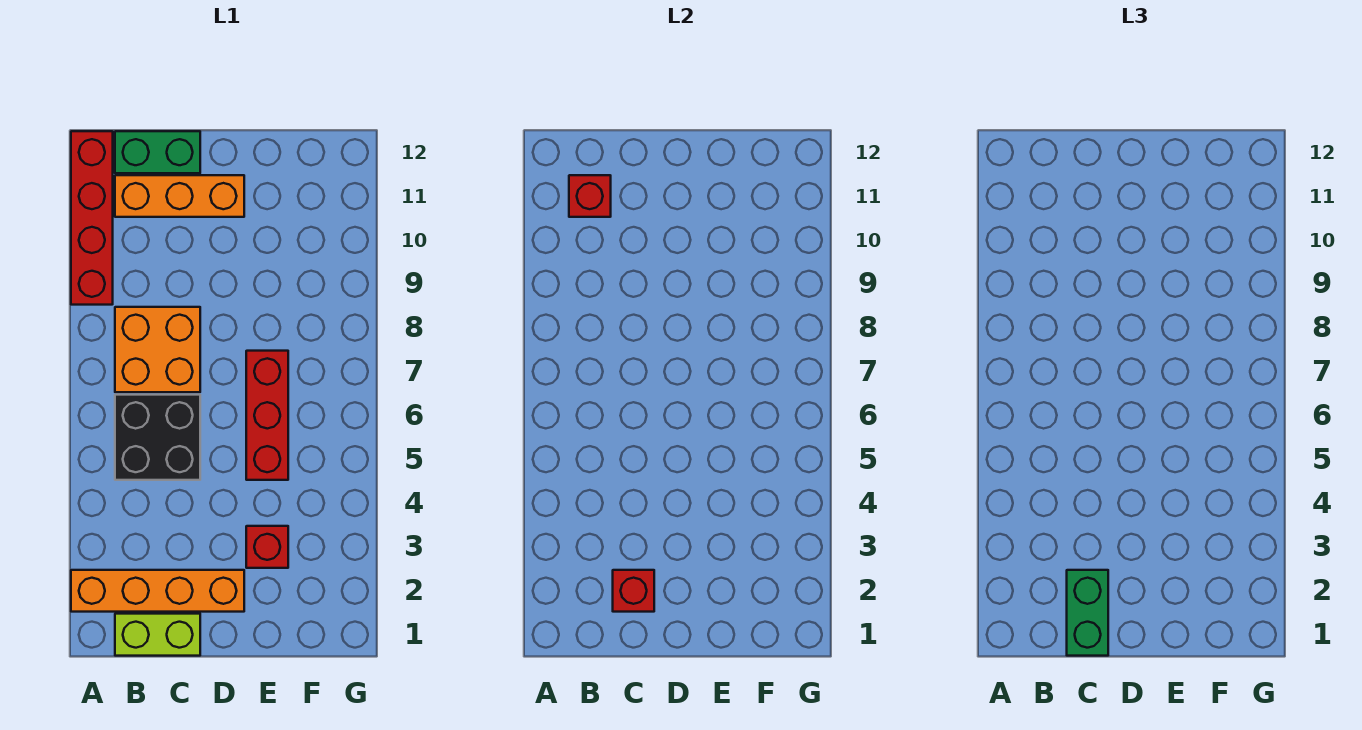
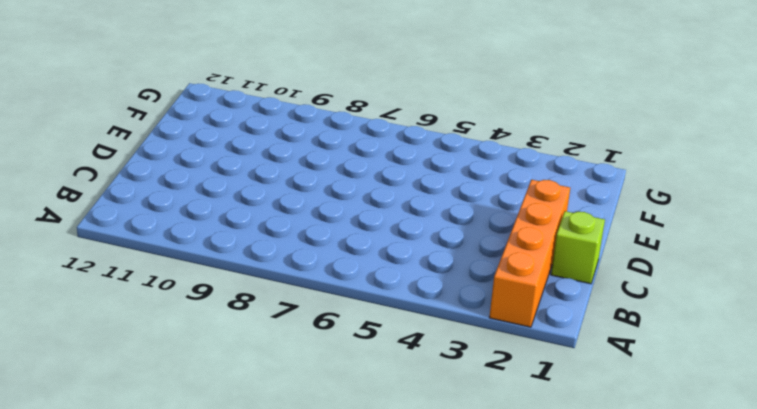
lime brick C1 level 1 -> lime brick B1:C1 level 1
none -> red brick A9:A12 level 1
none -> black brick B5:C6 level 1
none -> orange brick B7:C8 level 1

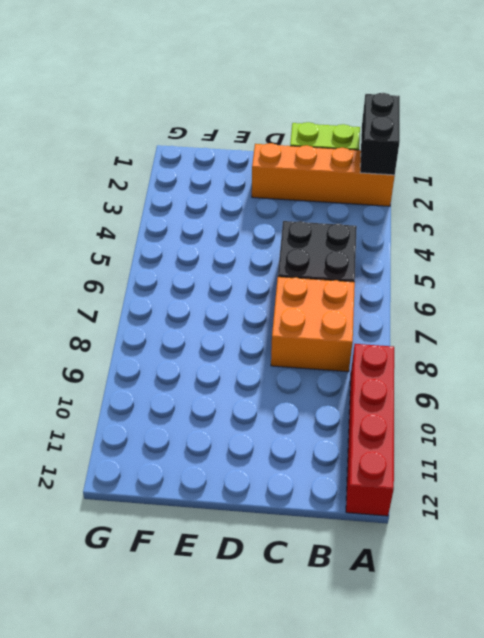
black brick A1:A2 level 2 -> none
none -> orange brick B11:D11 level 1
none -> green brick B12:C12 level 1
none -> red brick E3 level 1

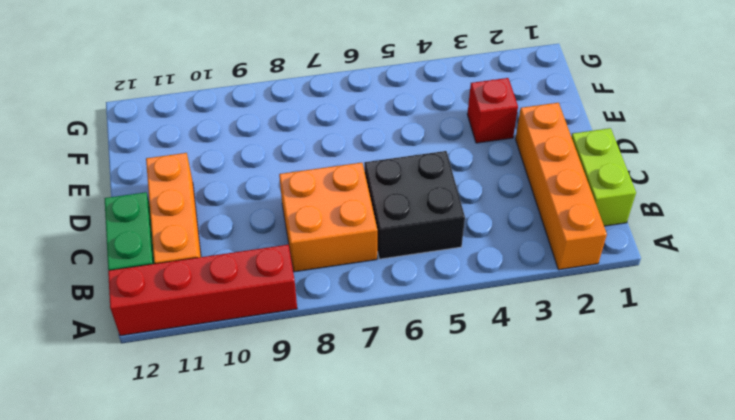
none -> red brick E5:E7 level 1
none -> red brick B11 level 2
none -> red brick C2 level 2

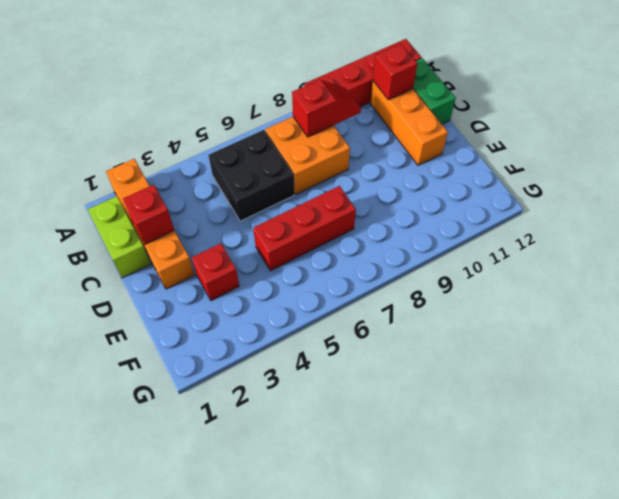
red slope B8:B9 level 2 top 8 -> none
none -> green brick C1:C2 level 3

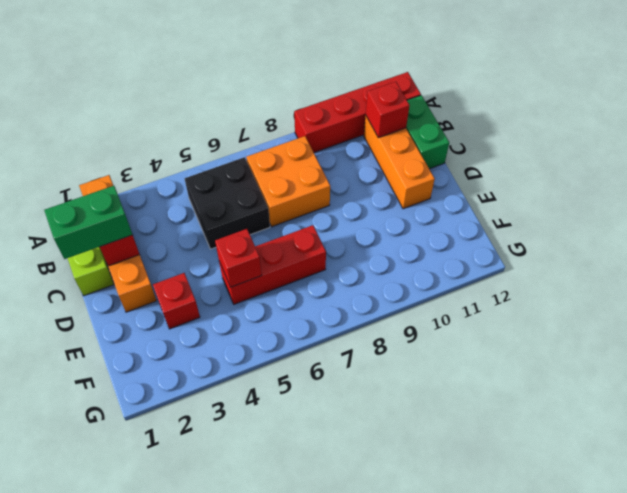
red brick E5 level 2 -> none

